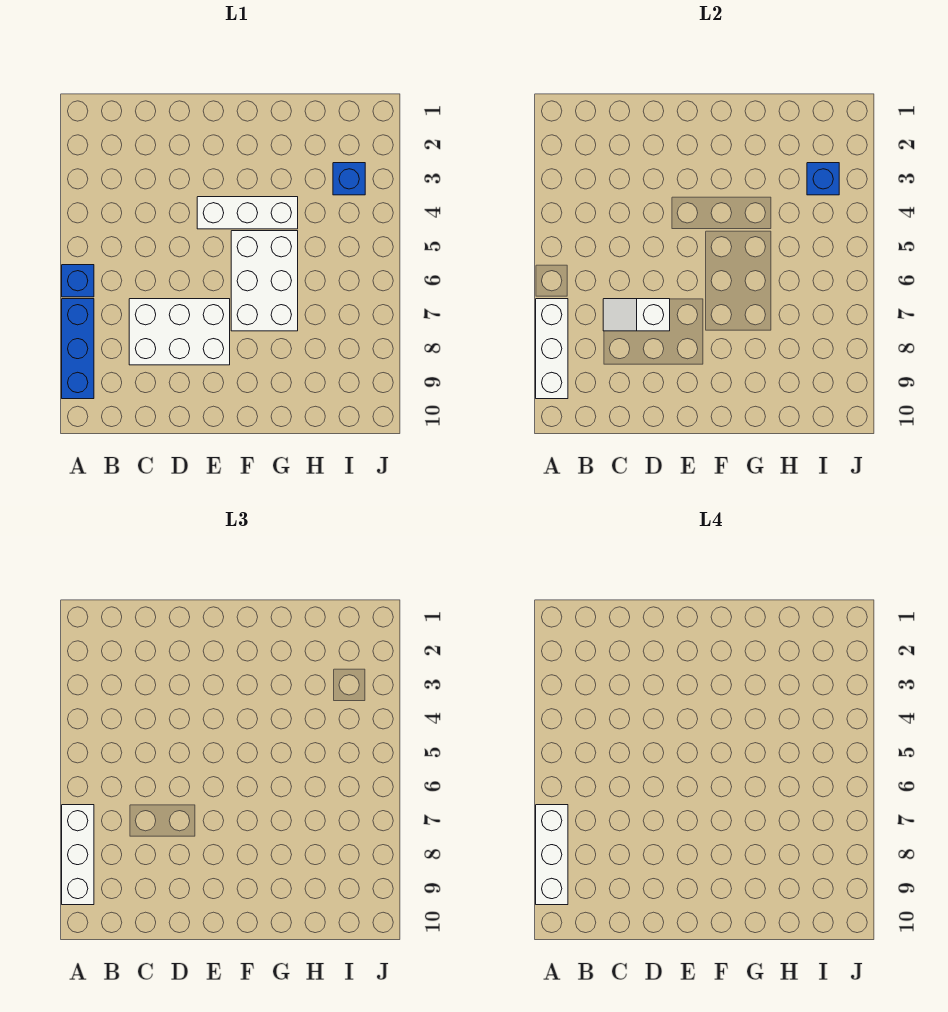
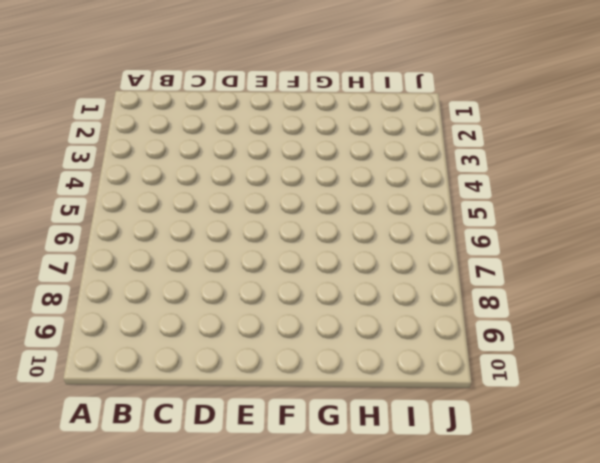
none -> blue brick A6 level 1
none -> blue brick A7:A9 level 1

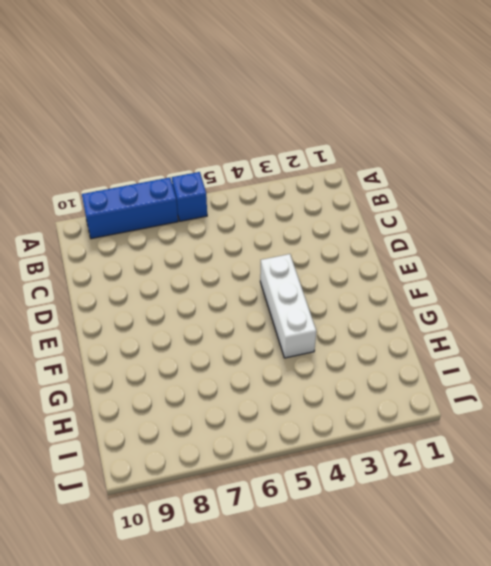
none -> white brick C7:E8 level 1
none -> white brick F5:G7 level 1

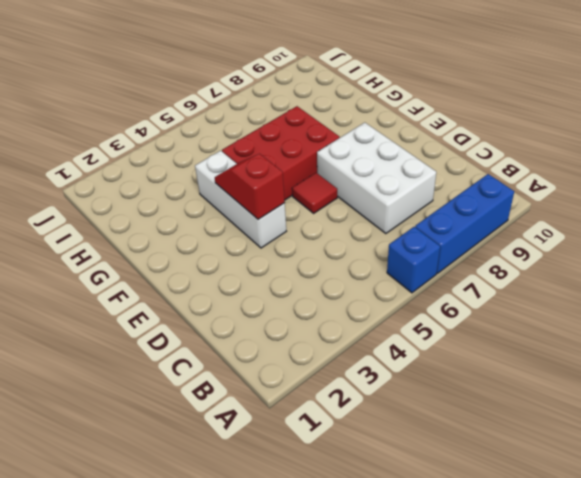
red slope E4:F4 level 2 top E -> none
red tile E6 level 1 -> none
red brick F5:G7 level 1 -> white brick F5:G7 level 1
none -> blue brick I3 level 1
none -> white brick A7:A9 level 2

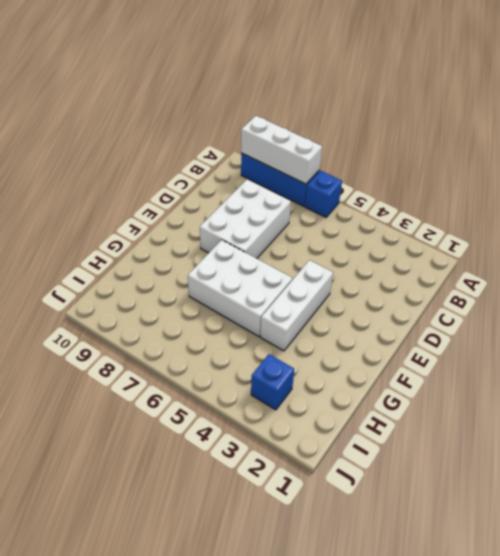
none -> white slope C7:D7 level 2 top D
none -> blue brick I3 level 2

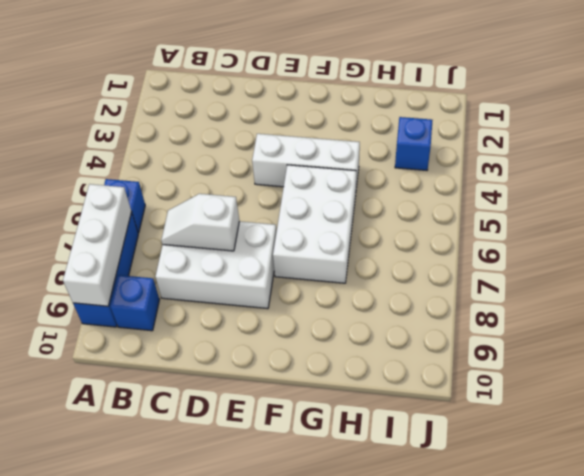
blue brick B9 level 1 -> blue brick I3 level 2
none -> white brick A7:A9 level 3
none -> white brick A7:A9 level 4

